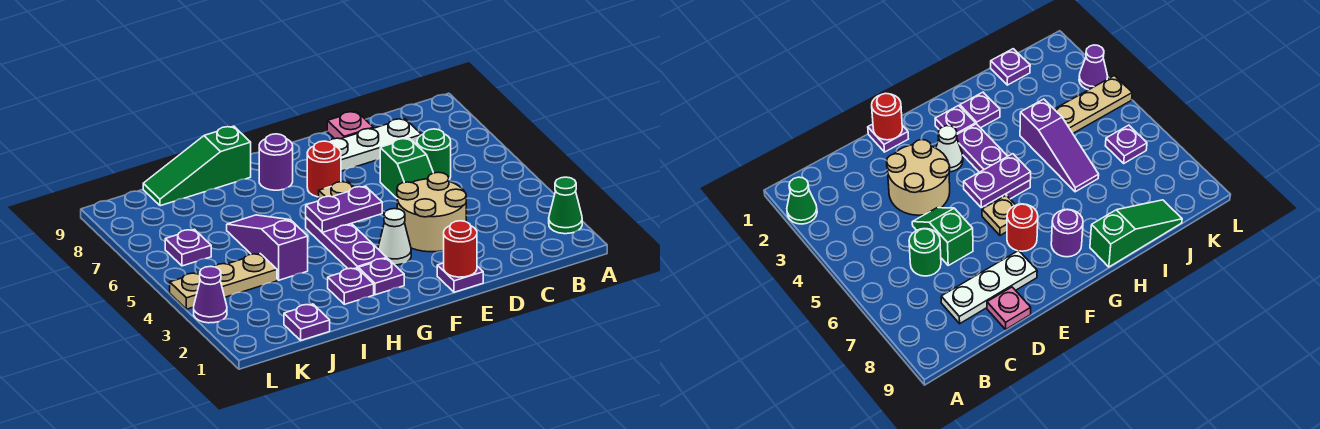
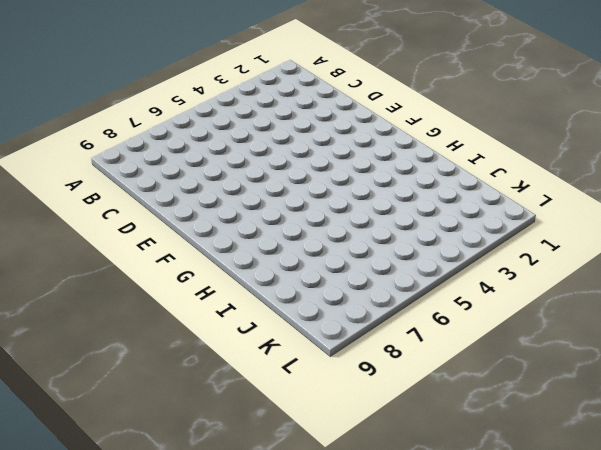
none -> green cone A2 level 1
none -> green round brick C6 level 1
none -> white plate C8:E8 level 1

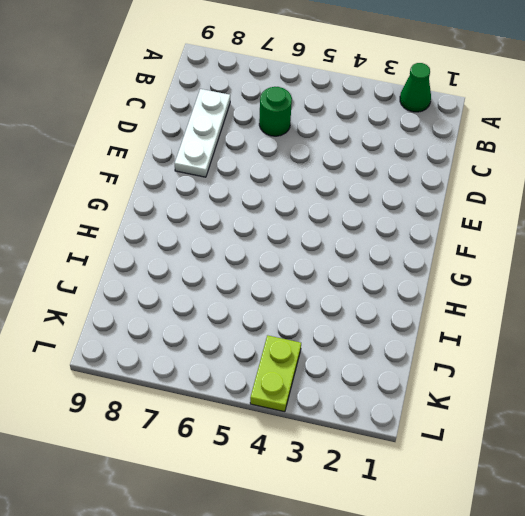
lime plate K4:L4 level 1 -> tan plate J4:L4 level 1
none -> tan round brick D3:E4 level 1
none -> green slope D5:D6 level 1 top 6
none -> pink plate D9 level 1

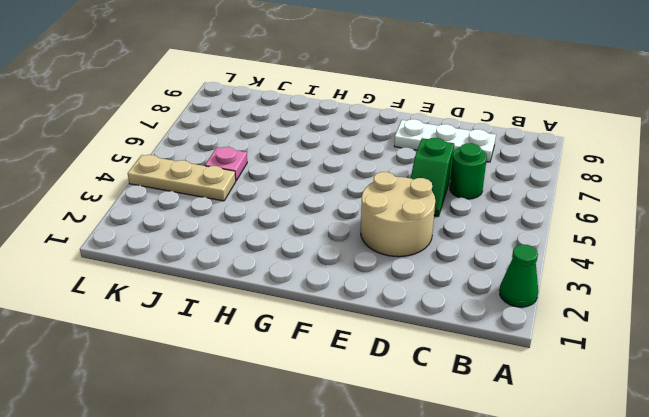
pink plate J5 level 1 -> pink plate D9 level 1
none -> purple plate E1 level 1
none -> white cone F3 level 1
none -> tan plate F6 level 1

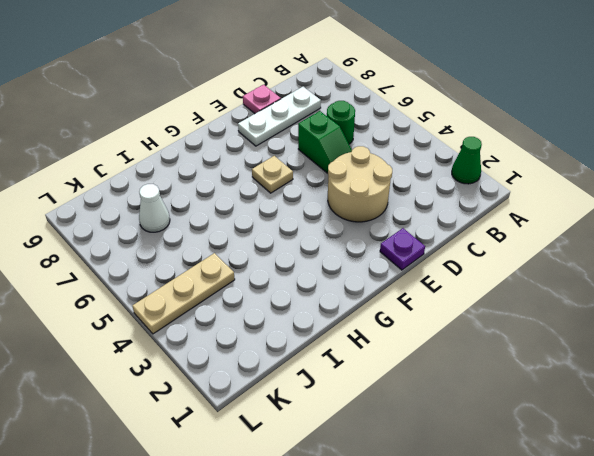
white cone J7 level 1 -> white cone F3 level 1
none -> red round brick F7 level 1
none -> purple plate G2 level 1
none -> purple plate G3:G5 level 1

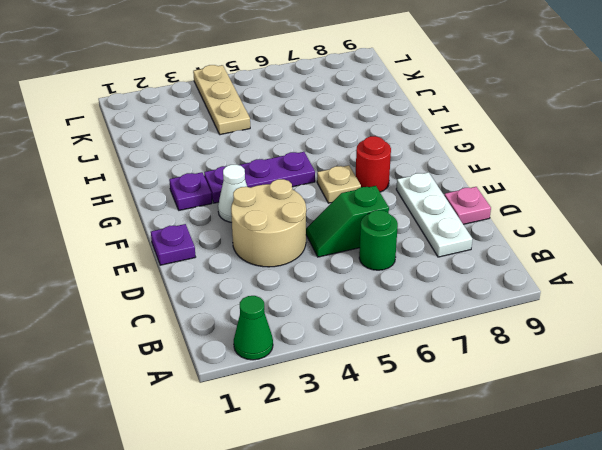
none -> purple round brick G8 level 1
none -> purple plate H2 level 1
none -> green slope H9:J9 level 1 top H

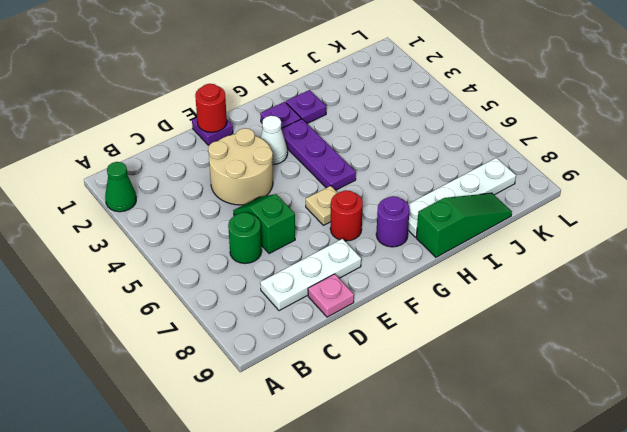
white plate H8:K8 level 1 -> none
none -> purple slope I4:I6 level 1 top 4
none -> purple plate J1 level 1
none -> tan plate J4:L4 level 1

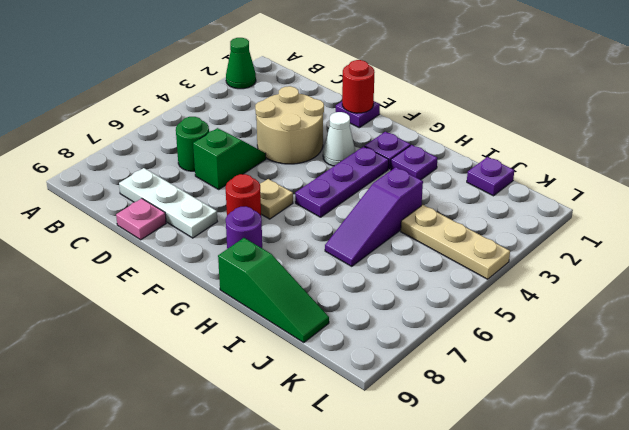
none -> purple plate K6 level 1
none -> purple cone L3 level 1
none -> purple plate F5:G5 level 2

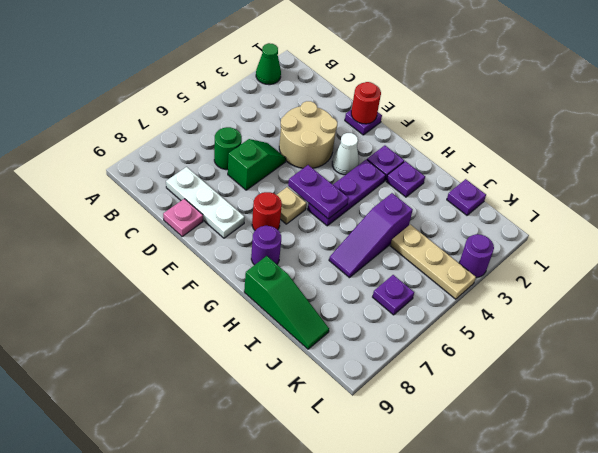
purple round brick L3 level 1 -> purple cone L3 level 1

